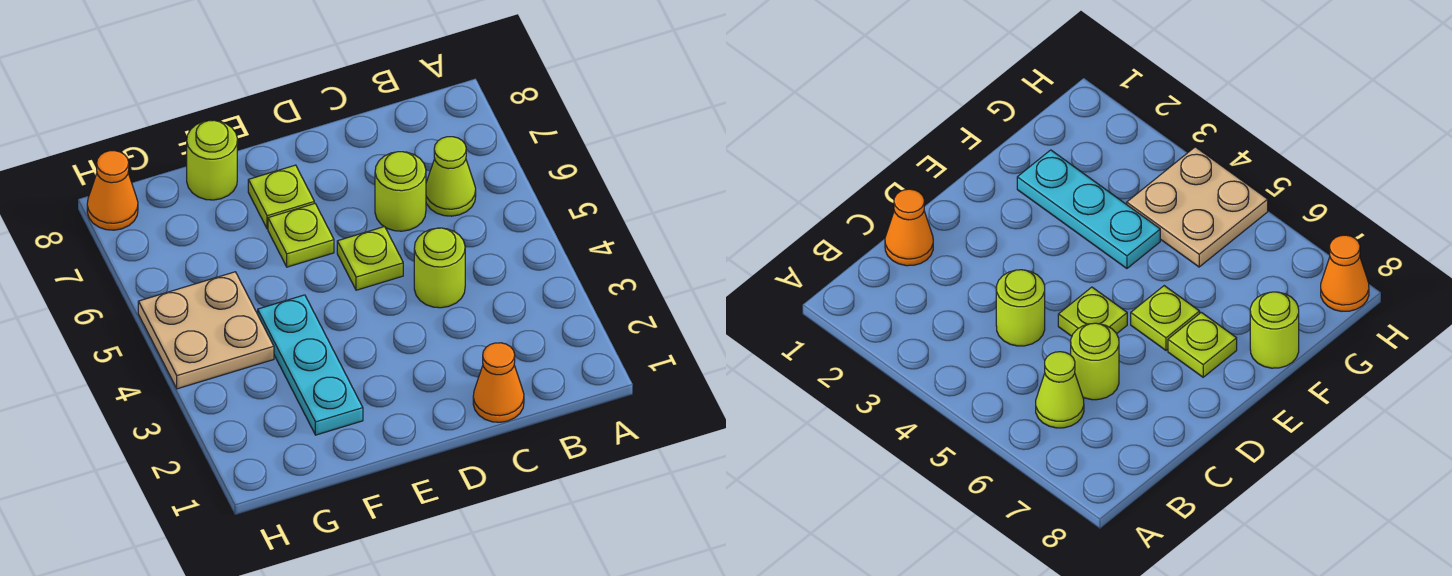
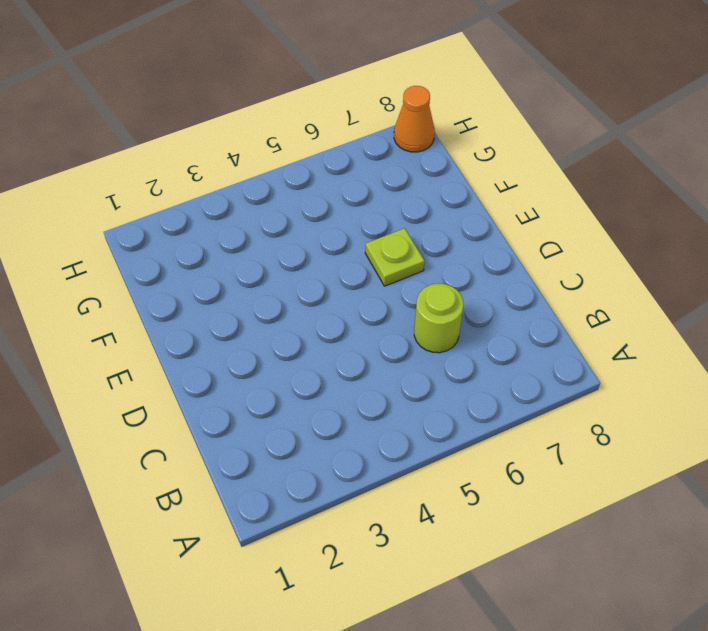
none -> lime cone B6 level 1
none -> orange cone C1 level 1

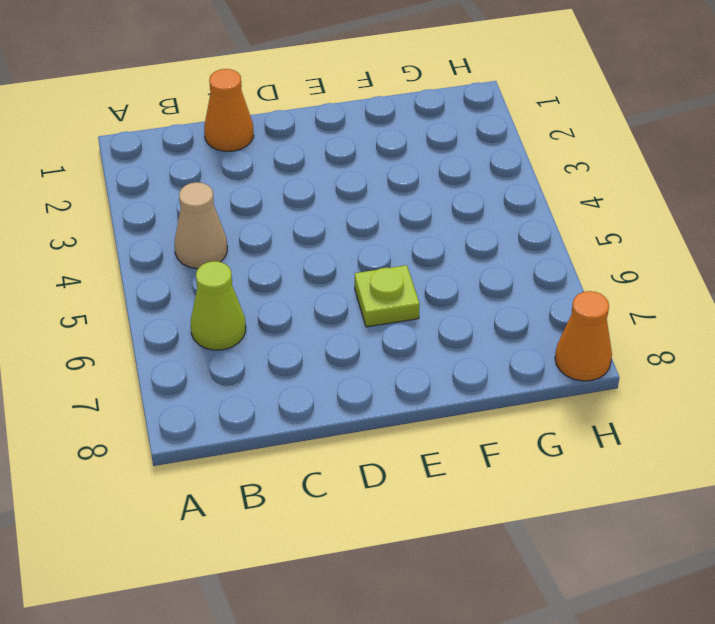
tan cone B4 level 1 -> none
none -> lime round brick C4 level 1
none -> lime round brick C6 level 1

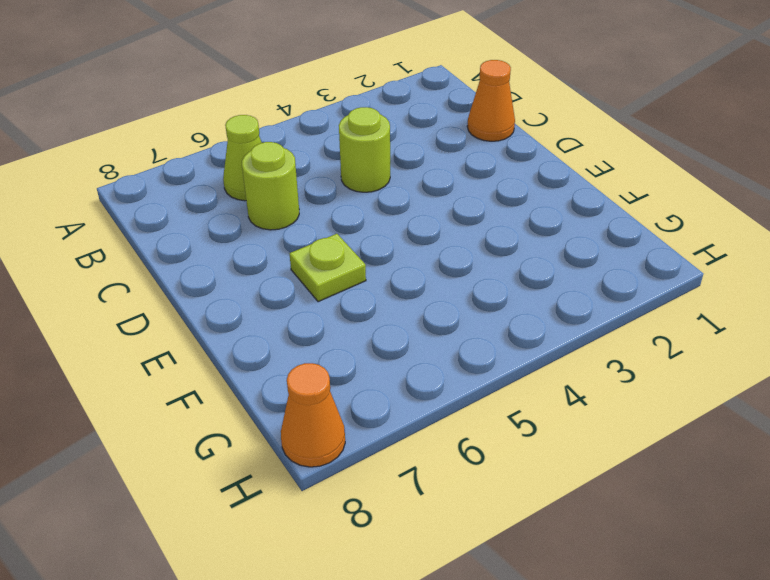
none -> lime plate D5 level 1
none -> lime plate E7 level 1

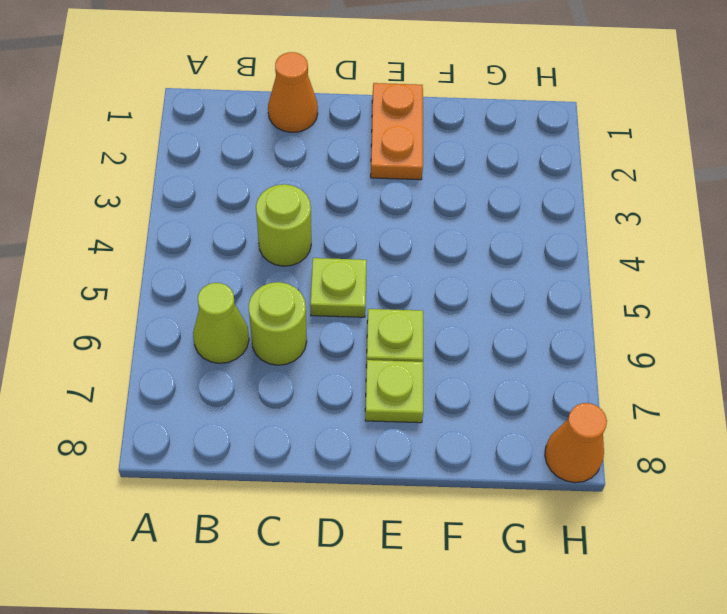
orange plate E1:E2 level 1 -> none
none -> cyan plate F2:F4 level 1
none -> lime round brick F8 level 1

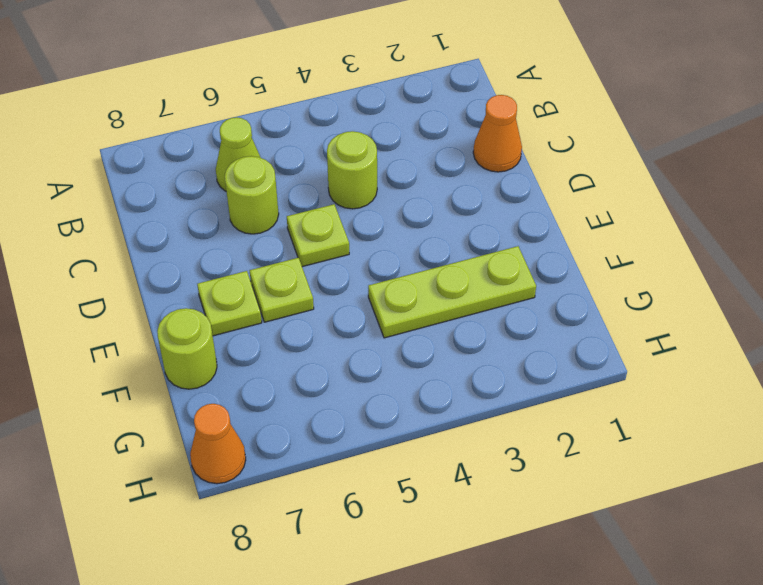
lime plate F2:F4 level 1 -> cyan plate F2:F4 level 1
none -> tan plate G4:H5 level 1

